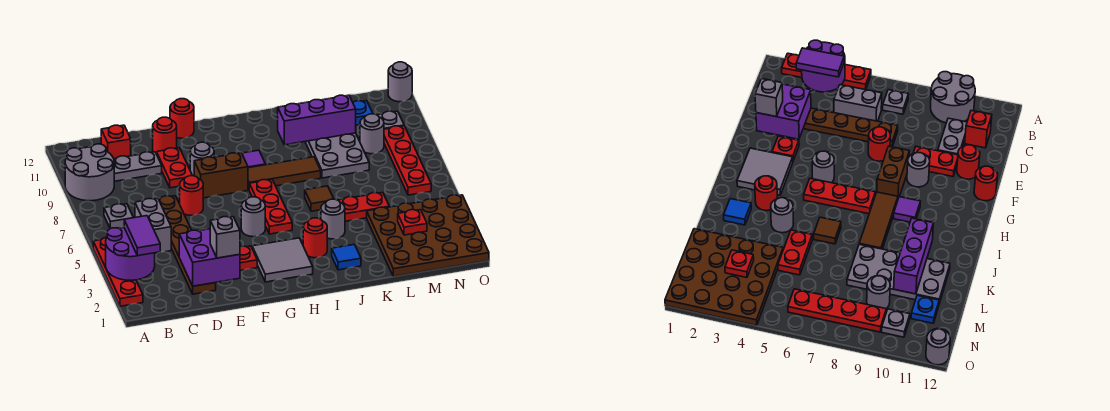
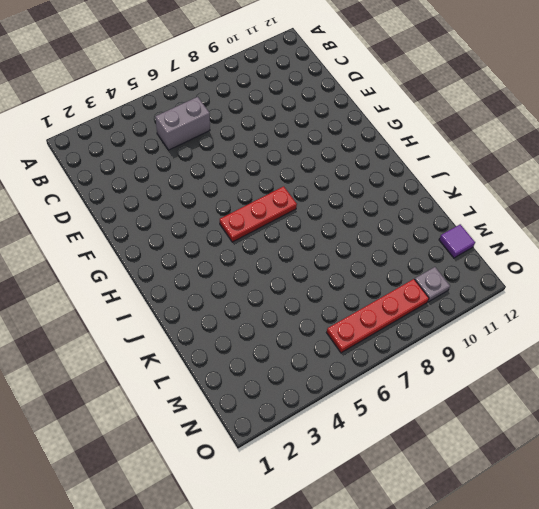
purple tile M12 level 1 -> purple tile H9 level 1
none -> red plate A2:A5 level 1
none -> grey round brick A9:B10 level 1
none -> grey plate B7 level 1
none -> grey plate C10:D10 level 1

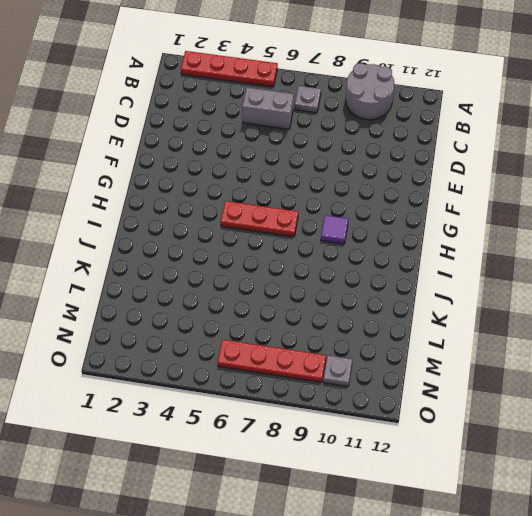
none -> grey plate C10:D10 level 1
none -> red brick C11 level 1
none -> brown plate D2:D7 level 1
none -> red round brick E7 level 1

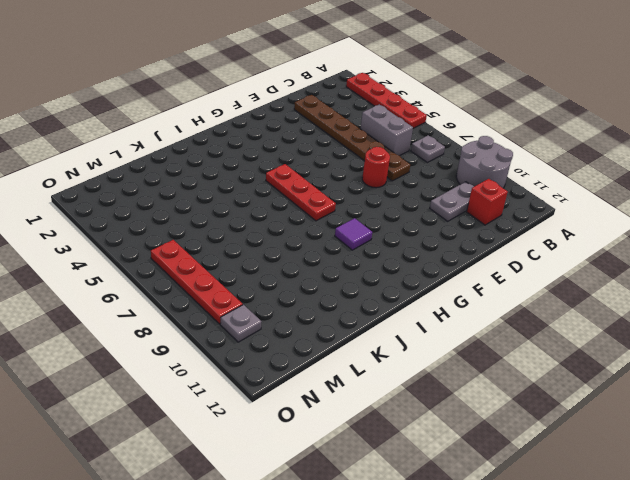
none -> red plate E9:E10 level 1
none -> red round brick E11 level 1
none -> red plate F3 level 1
none -> brown brick F8:G8 level 1

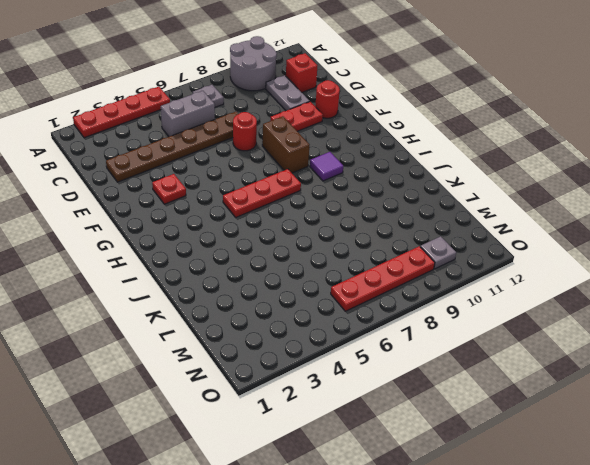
none -> grey round brick F9 level 1
none -> red round brick F12 level 1
none -> grey tile G2:H3 level 1
none -> grey round brick G5 level 1

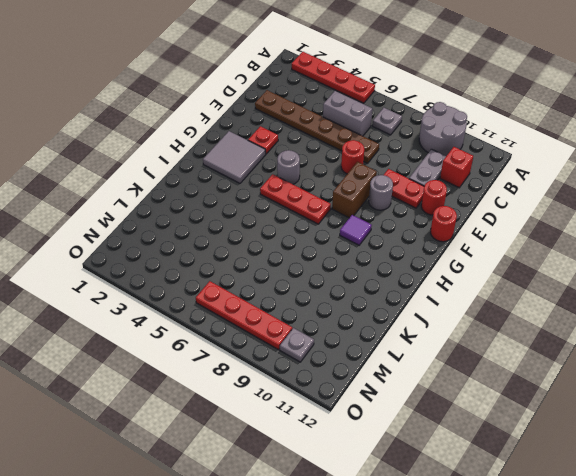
none -> brown tile H8:J8 level 1
none -> red round brick I3 level 1
none -> blue tile J2 level 1
none -> grey round brick J4 level 1

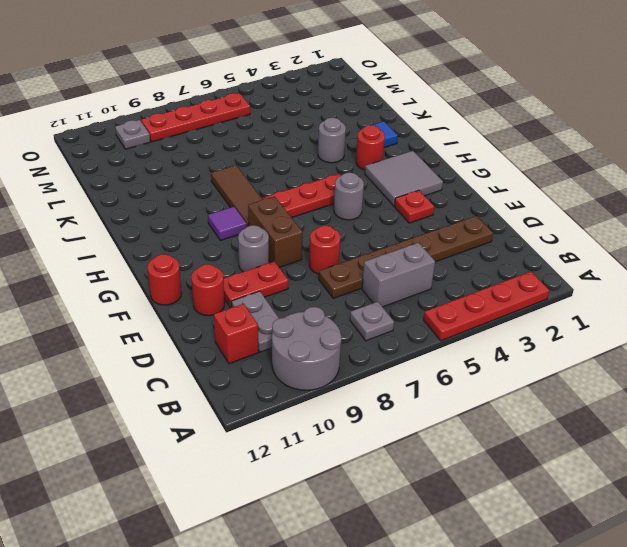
none -> brown tile J6 level 1
none -> red plate K5:L5 level 1
none -> grey plate K8:L11 level 1
none -> brown plate L1:O4 level 1

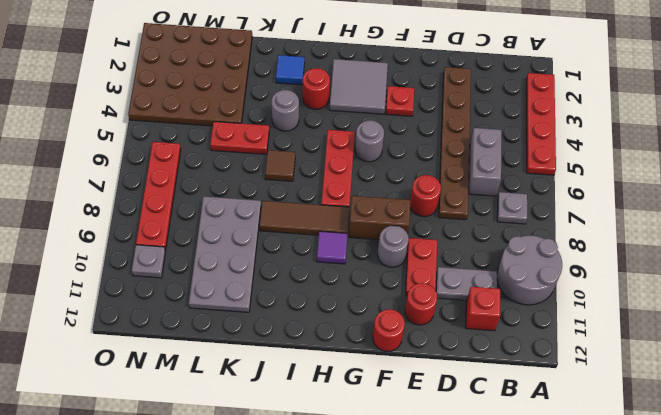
none -> grey round brick M9 level 1
none -> blue plate M11 level 1
none -> grey round brick O12 level 1
none -> purple round brick A3:B4 level 2

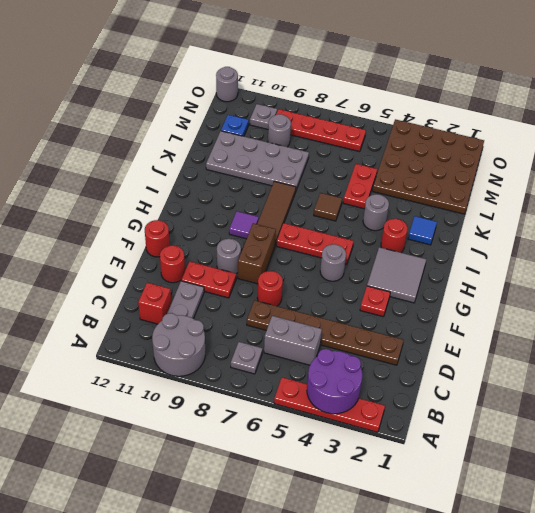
none -> purple brick D2:E3 level 2
none -> purple brick J10:L10 level 2
none -> red plate M3 level 2
none -> purple tile B3:B4 level 3

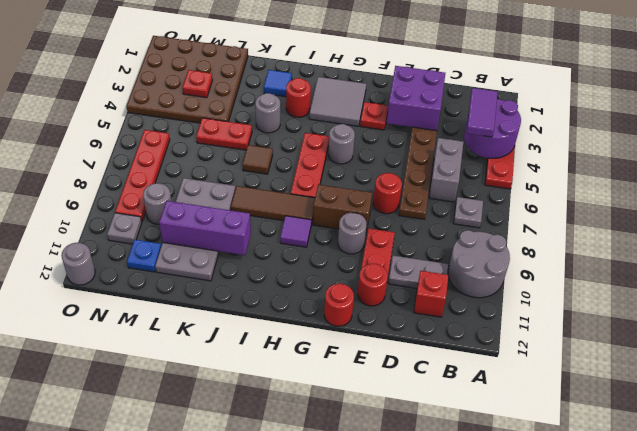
none -> grey brick E2 level 3

